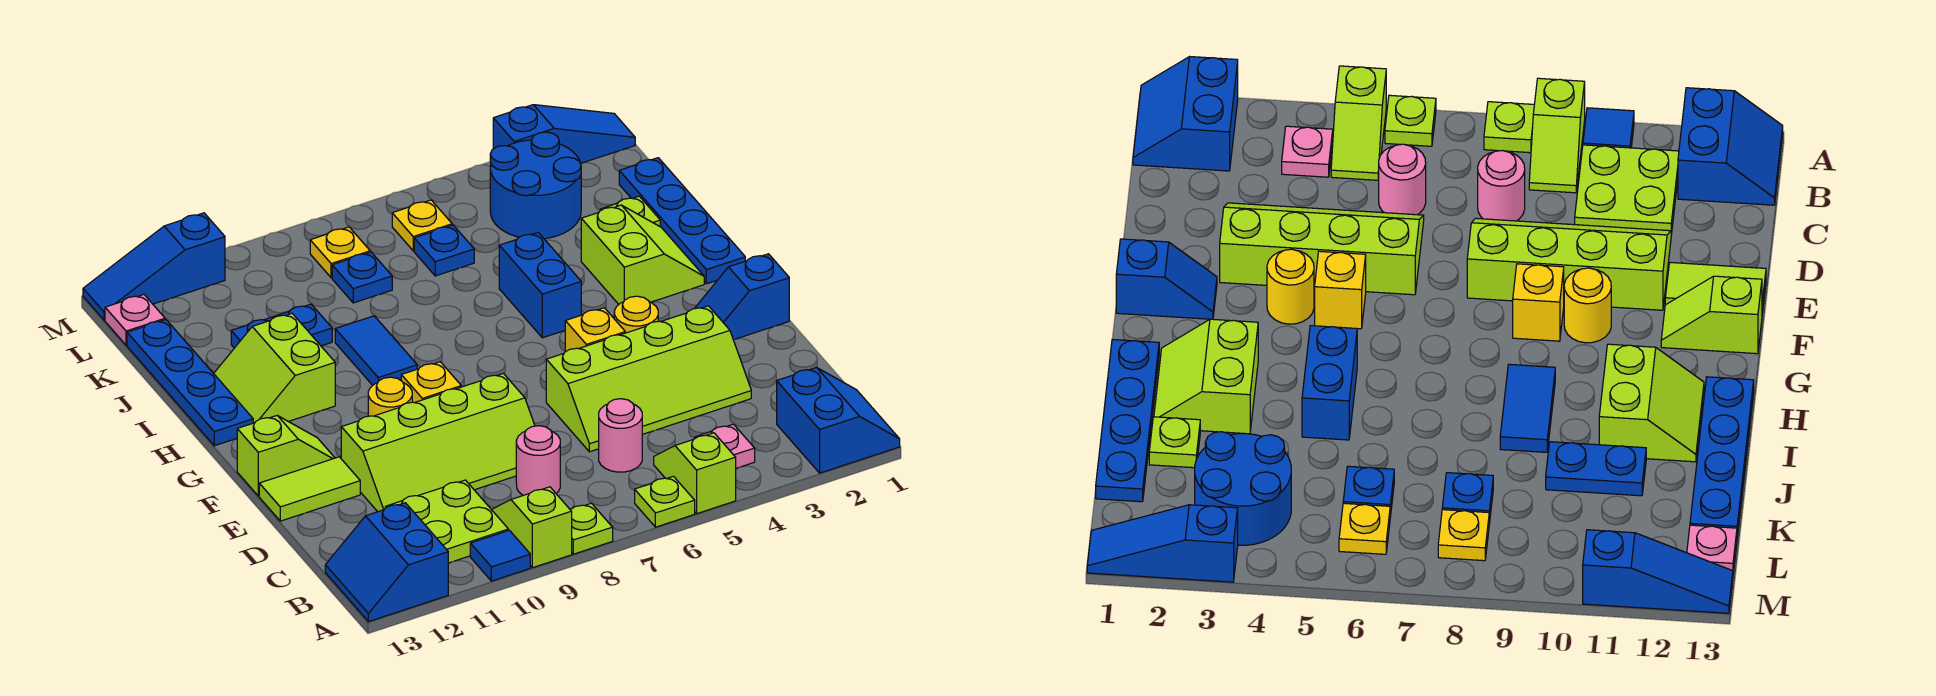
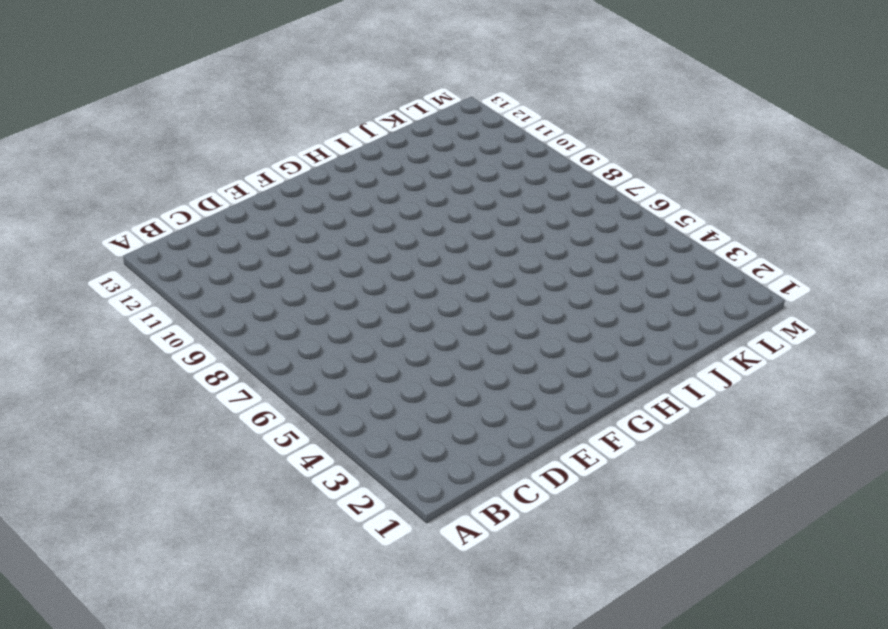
none -> blue slope A1:B2 level 1 top 2
none -> lime slope A5:B5 level 1 top A
none -> lime plate A6 level 1
none -> lime plate A8 level 1

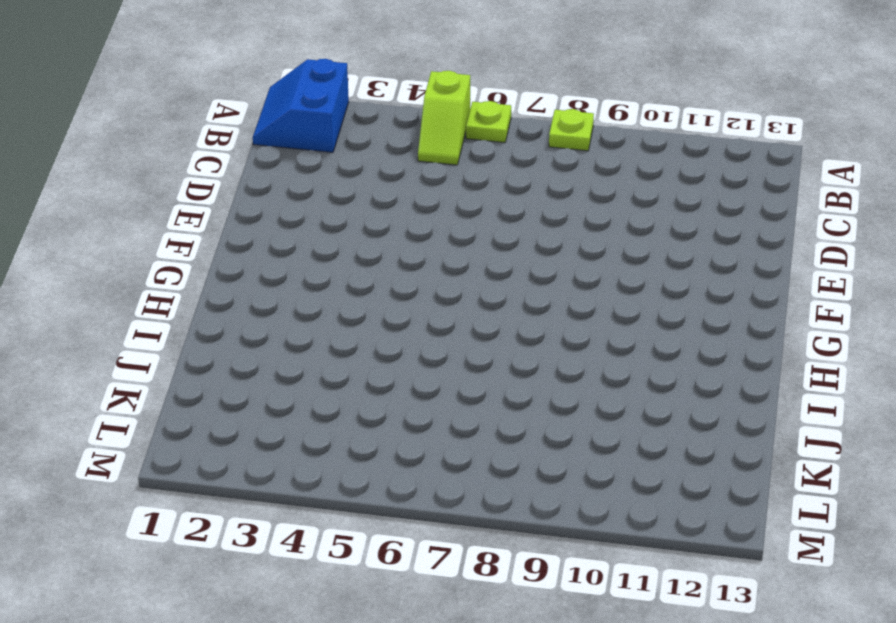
none -> lime slope A9:B9 level 1 top A
none -> blue tile A10 level 1
none -> blue slope A12:B13 level 1 top 12
none -> pink plate B4 level 1

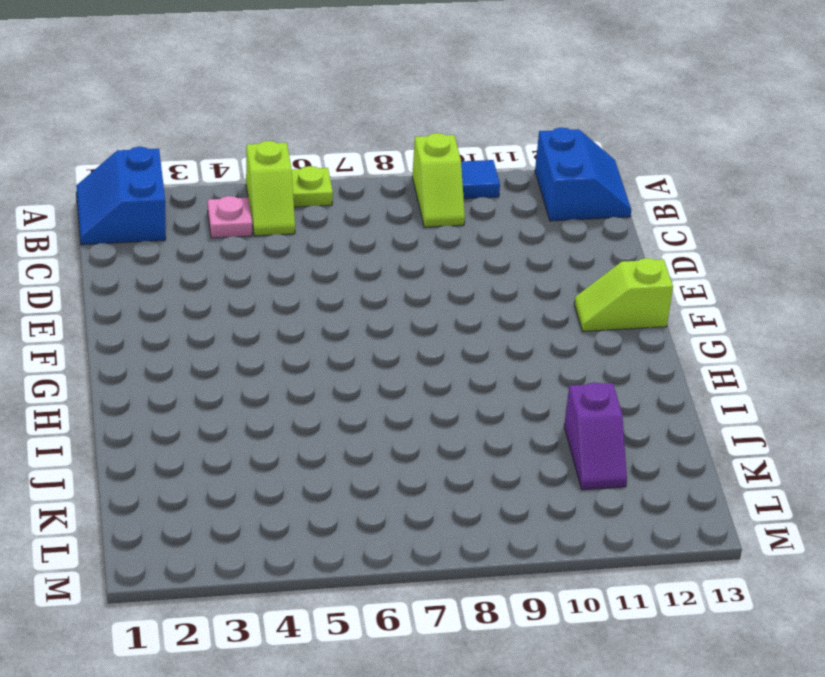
purple slope J11:K11 level 1 top J -> blue plate J10:J11 level 1
none -> lime plate A8 level 1
none -> lime plate B10:C11 level 1
none -> pink round brick C6 level 1
none -> pink round brick C8 level 1

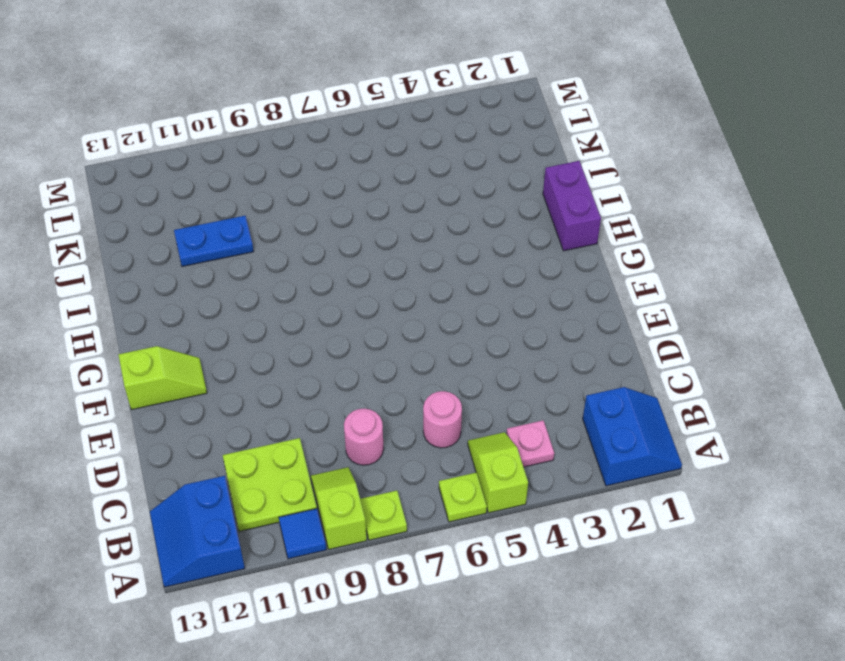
purple brick H1:I1 level 1 -> blue plate H1:K1 level 1
none -> lime slope D3:E6 level 1 top E
none -> lime slope D8:E11 level 1 top E
none -> lime tile E12:E13 level 1
none -> blue slope F1:F2 level 1 top 1

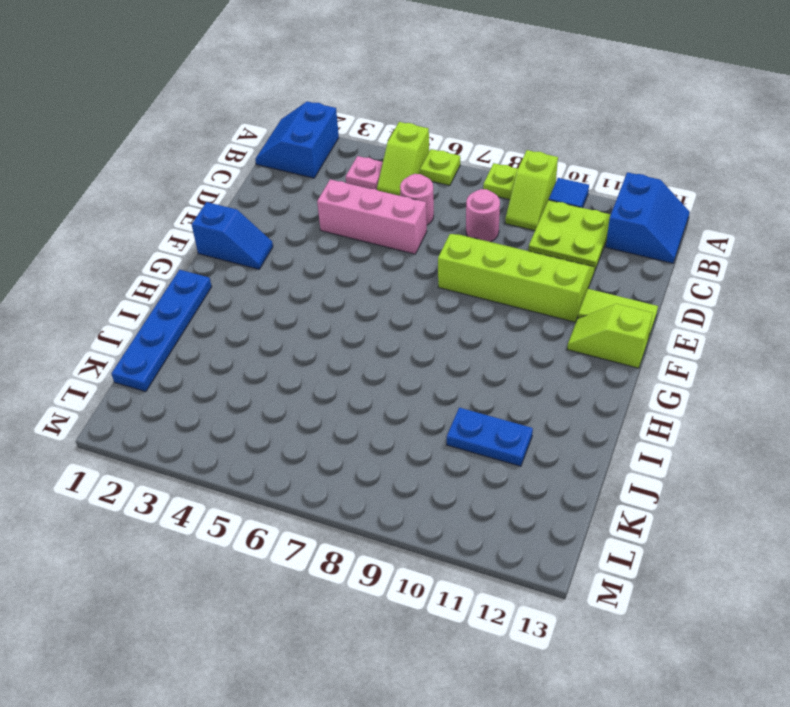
pink brick D4:D6 level 1 -> lime slope D3:E6 level 1 top E
none -> yellow round brick F4 level 1
none -> yellow brick F5 level 1
none -> yellow brick F9 level 1
none -> yellow round brick F10 level 1

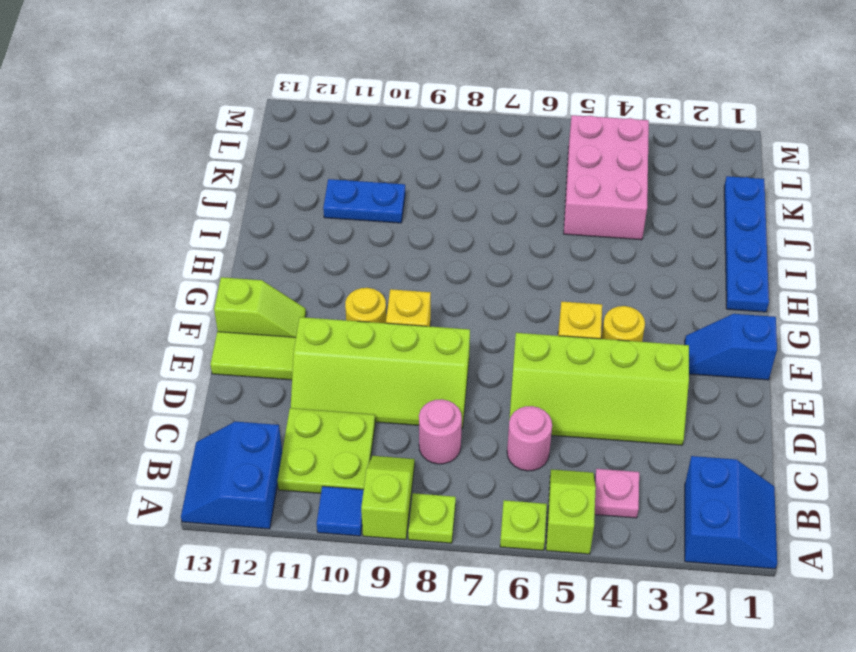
pink brick J4:L5 level 1 -> blue round brick K3:L4 level 1
none -> lime slope H2:I3 level 1 top 3
none -> blue brick H5:I5 level 1
none -> blue tile H9:I9 level 1
none -> lime slope H11:I12 level 1 top 11

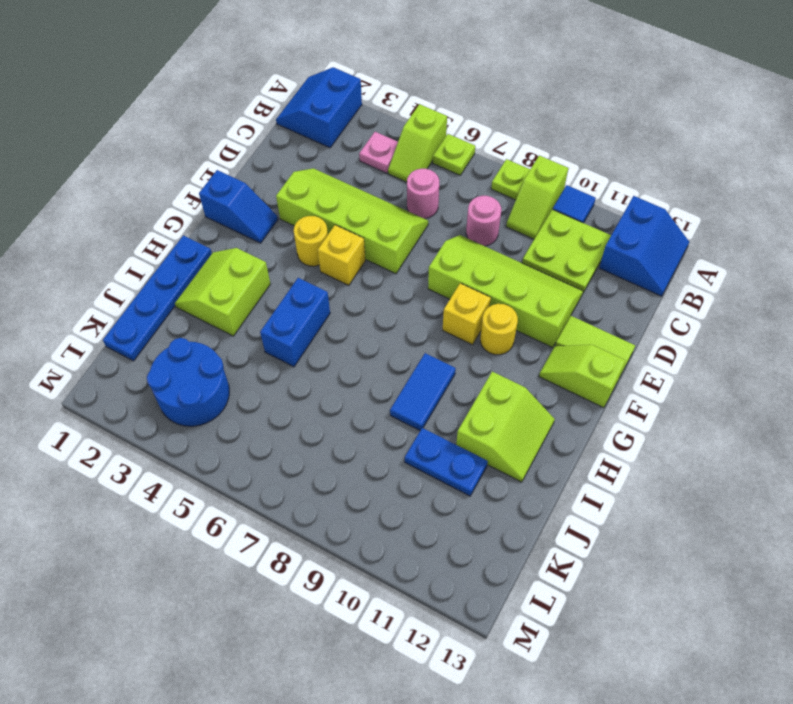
none -> blue plate H13:K13 level 1
none -> lime plate J2 level 1
none -> blue plate K6 level 1
none -> blue plate K8 level 1

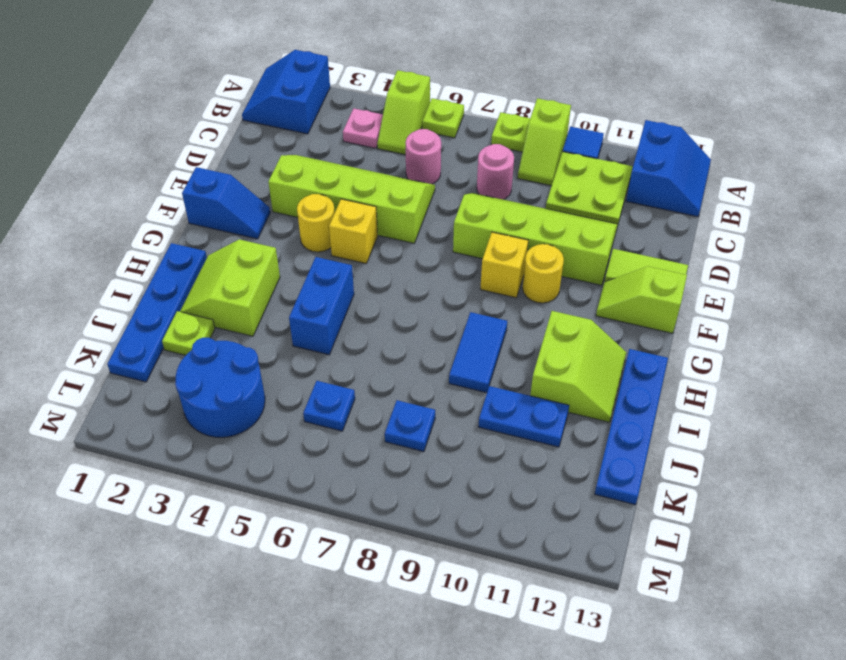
none -> yellow plate L6 level 1
none -> yellow plate L8 level 1
none -> pink plate L13 level 1
none -> blue slope M1:M3 level 1 top 3

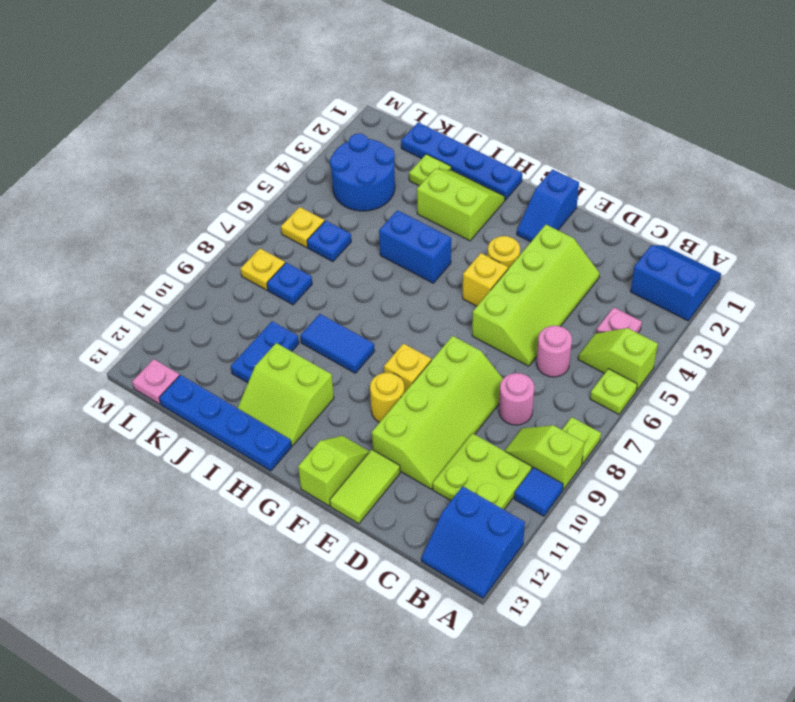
none -> blue slope M1:M3 level 1 top 3
none -> blue slope M11:M13 level 1 top 11

